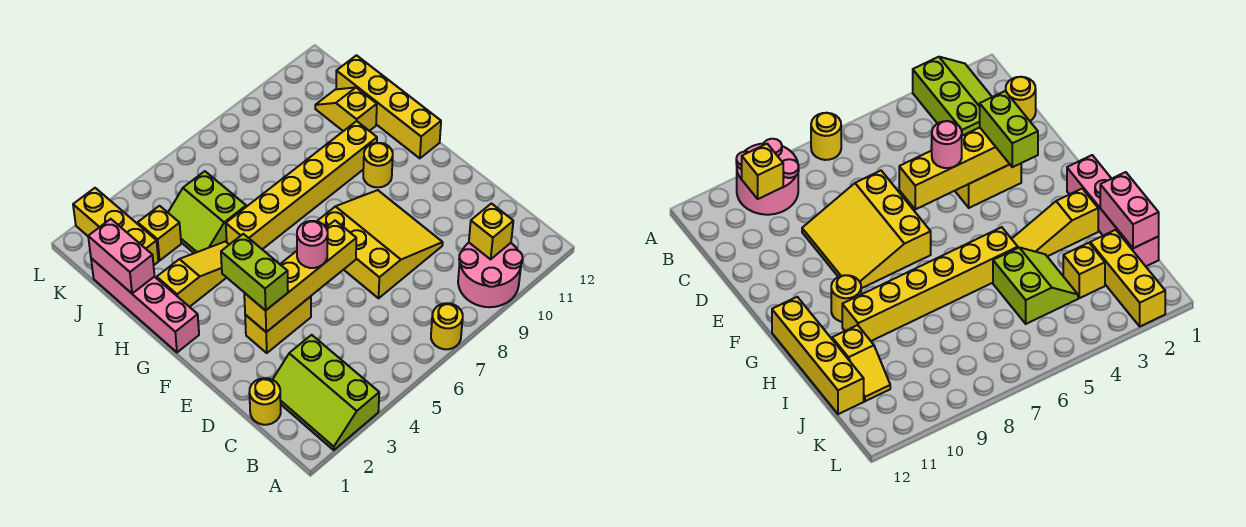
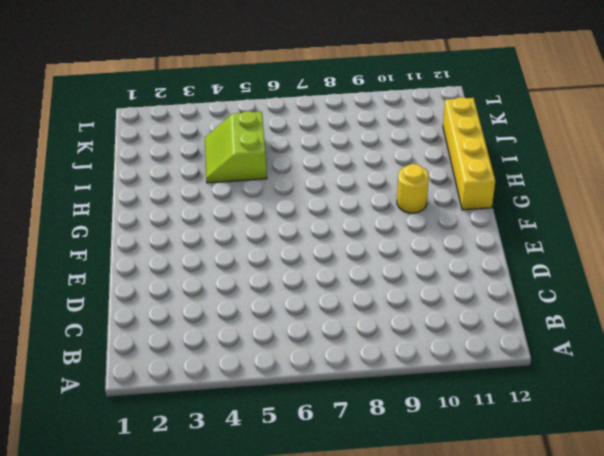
none -> lime slope A2:C3 level 1 top 3
none -> yellow round brick A7 level 1
none -> pink round brick A9:B10 level 1

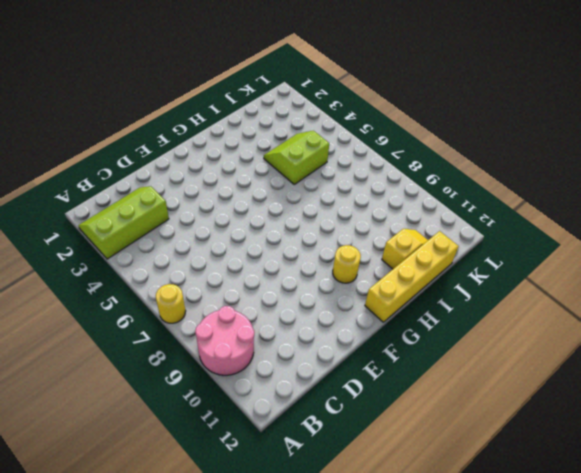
none -> yellow round brick C1 level 1
none -> yellow slope D7:F9 level 1 top 7
none -> yellow brick E3:E4 level 1

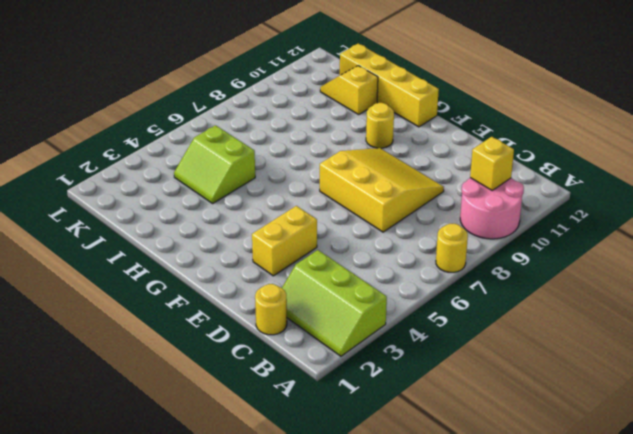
none -> pink brick G1:J1 level 1
none -> yellow slope H2:H4 level 1 top 2
none -> yellow brick H5:H10 level 1

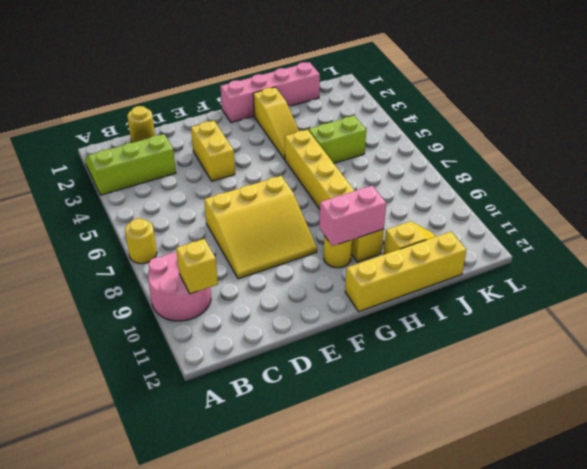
pink brick G10:H10 level 2 -> pink brick I1:J1 level 2
none -> yellow brick J2:L2 level 1
none -> yellow brick J3 level 1
none -> yellow brick E3:E6 level 2

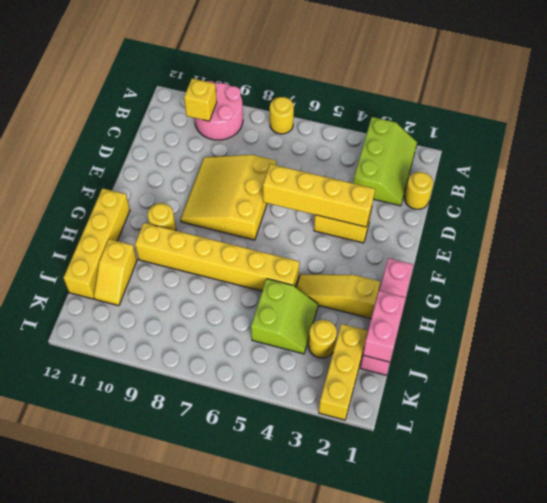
yellow round brick J3 level 1 -> yellow brick J3 level 1
none -> lime brick E3:F3 level 3
none -> pink round brick E5 level 3

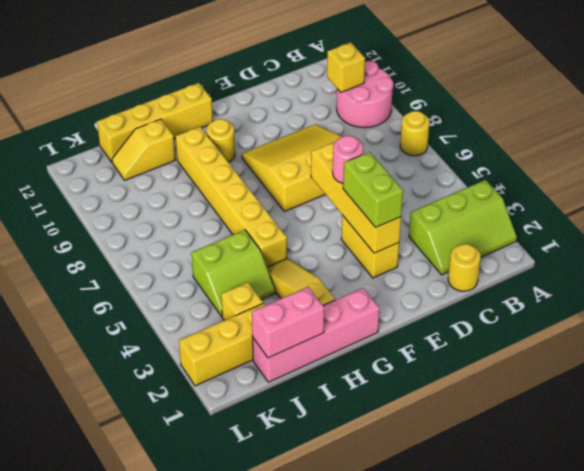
lime brick E3:E4 level 3 -> lime brick E3:F3 level 3

